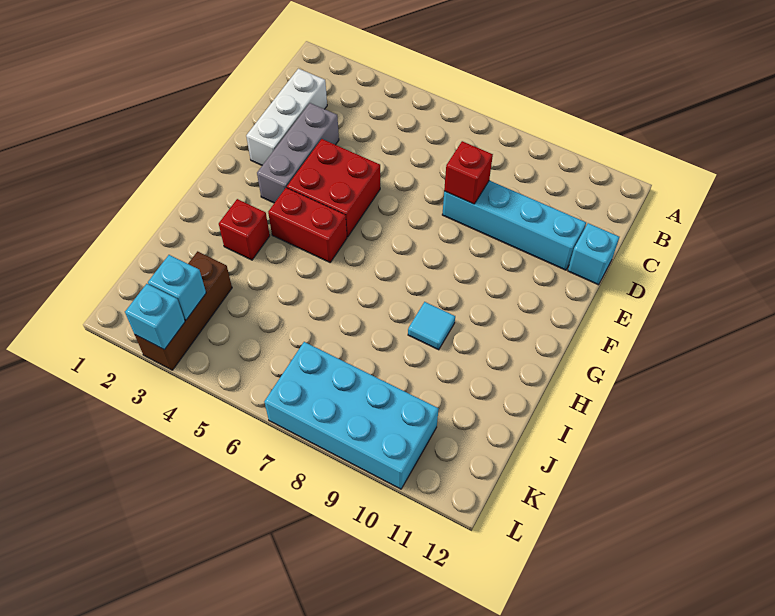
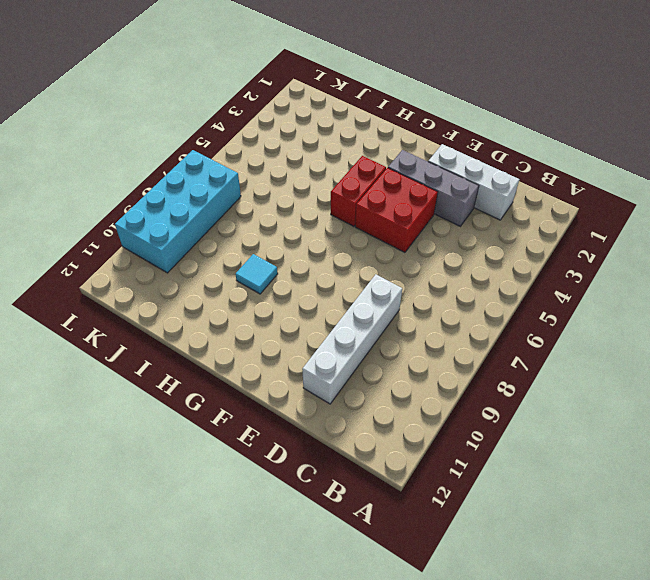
white brick D8:D11 level 1 -> cyan brick D8:D11 level 1
none -> cyan brick D12 level 1
none -> red brick H3 level 1
none -> brown brick J3:L3 level 1

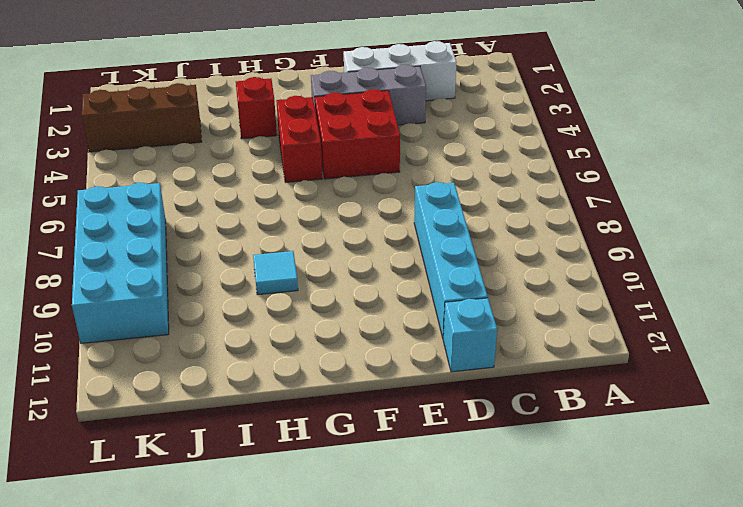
none -> red brick D8 level 2
none -> cyan brick K3 level 2
none -> cyan brick L3 level 2

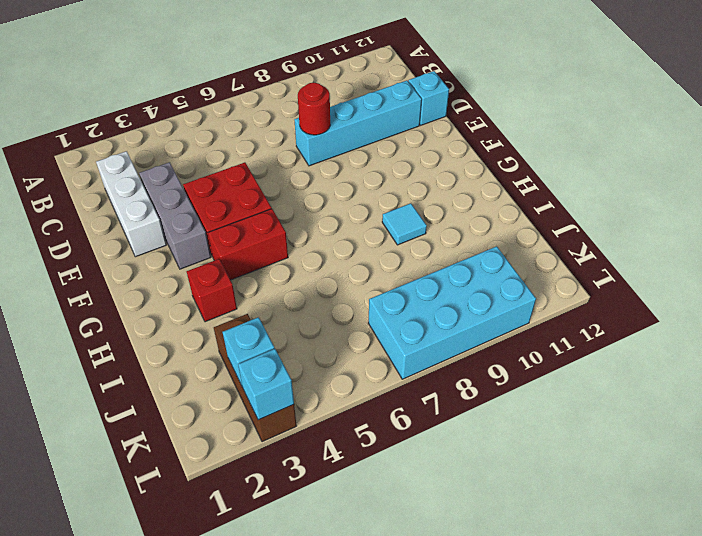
red round brick D8 level 2 -> red brick D8 level 2

